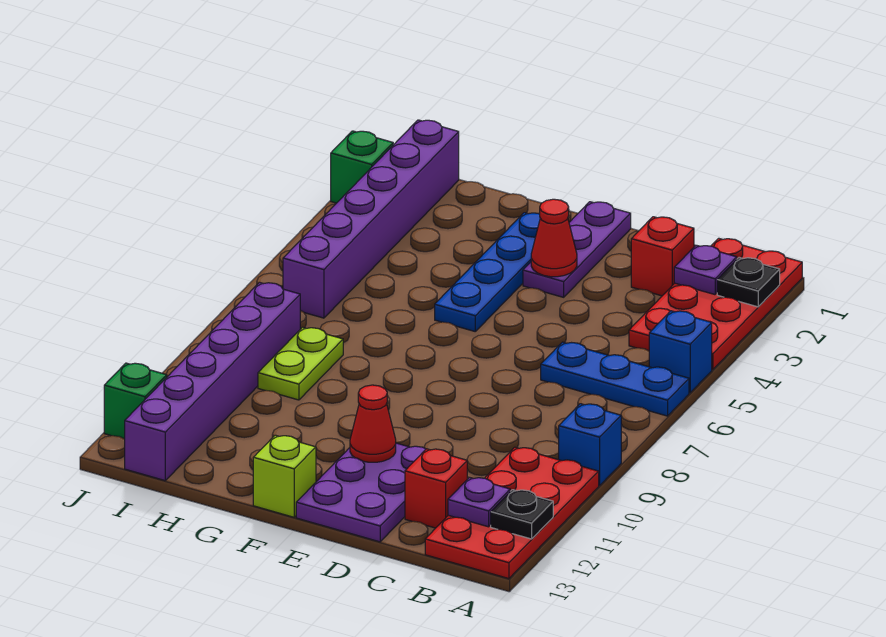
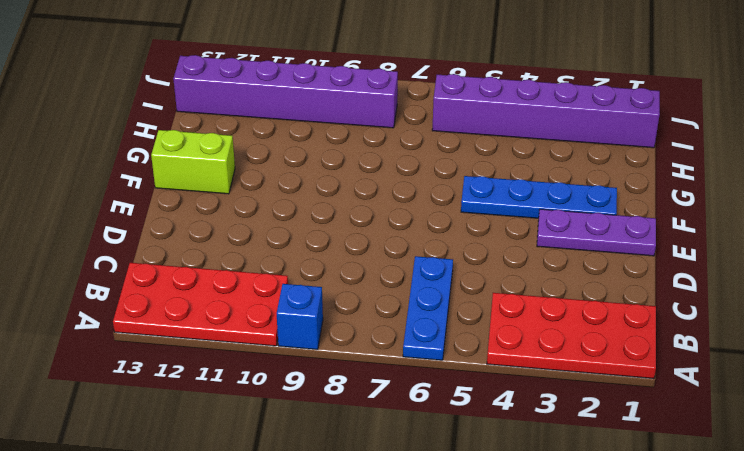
lime brick F12:F13 level 1 -> lime brick F13 level 1
none -> blue brick A5 level 1
none -> red brick C2 level 1
none -> red brick C12 level 1

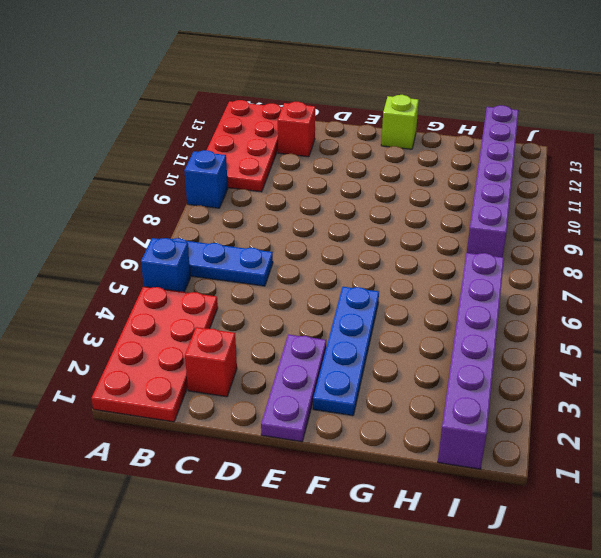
none -> purple plate D11:E13 level 1
none -> lime plate H8:H9 level 1
none -> green brick J2 level 1

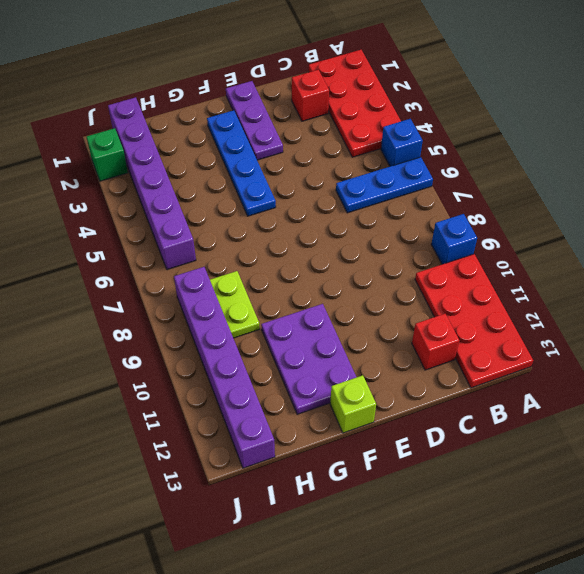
purple plate F10:G12 level 1 -> purple plate D11:E13 level 1
none -> green brick J12 level 1
none -> black plate A2 level 2
none -> black plate A12 level 2

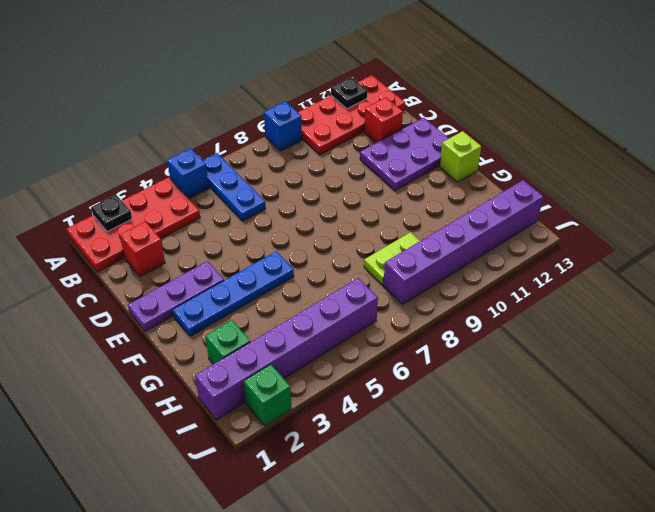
green brick H2 level 1 -> green brick J12 level 1
none -> purple plate B2 level 2
none -> purple plate B12 level 2
none -> red cone E3 level 2

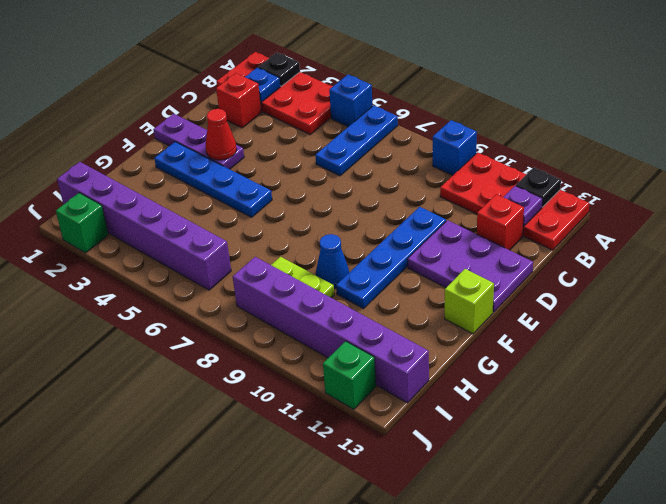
blue plate B2 level 2 -> purple plate B2 level 2
blue plate D10:G10 level 1 -> none
blue cone G9 level 1 -> none
none -> red cone E11 level 2

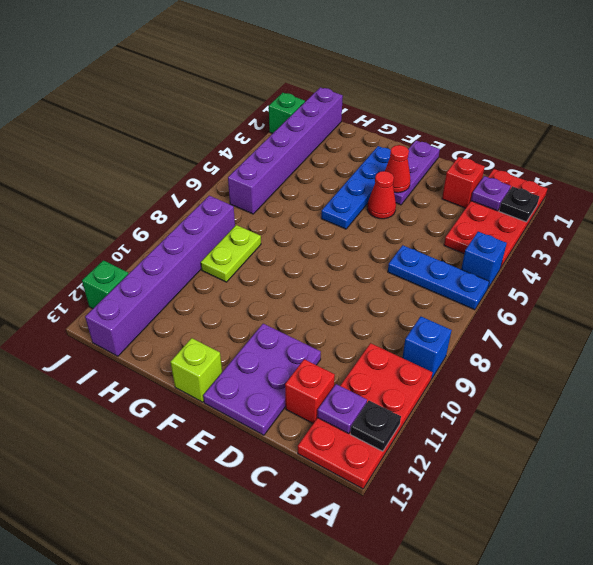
red cone E4 level 1 -> red cone E11 level 2

